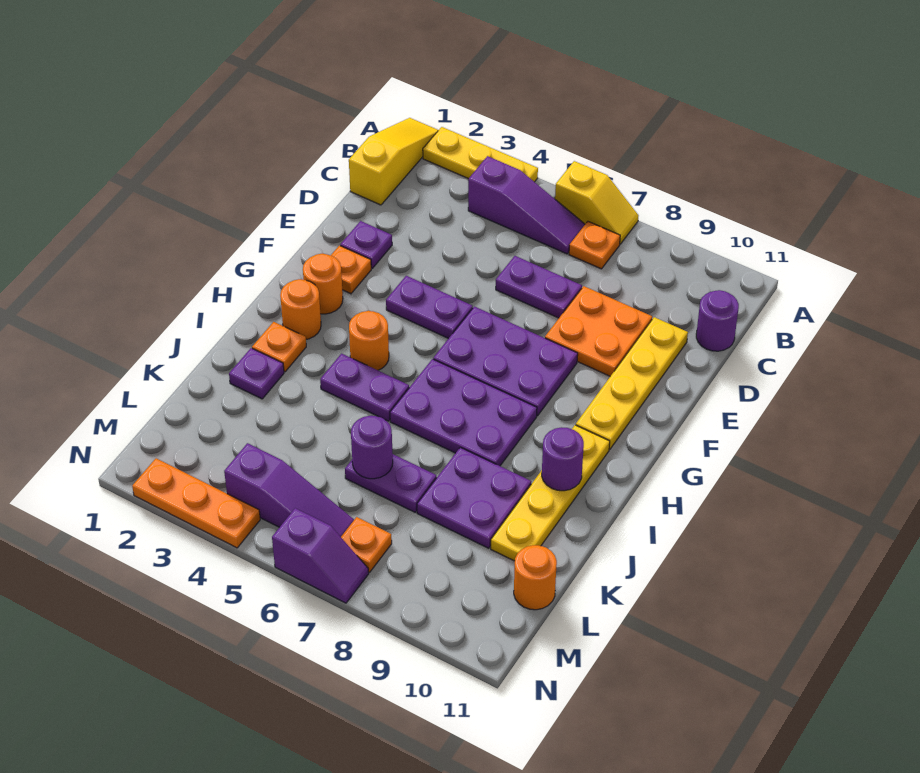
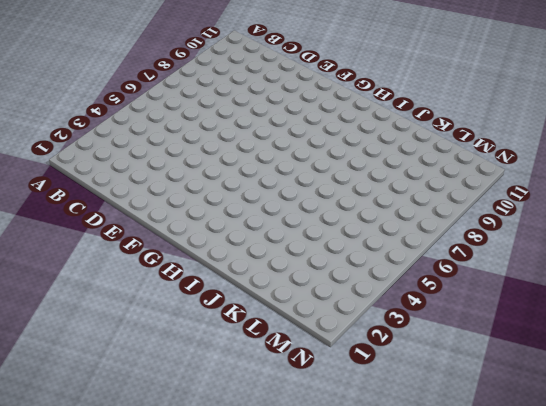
none -> yellow slope A1:C1 level 1 top C
none -> yellow plate A2:A4 level 1
none -> yellow slope A6:A7 level 1 top 6
none -> purple slope B4:B6 level 1 top 4

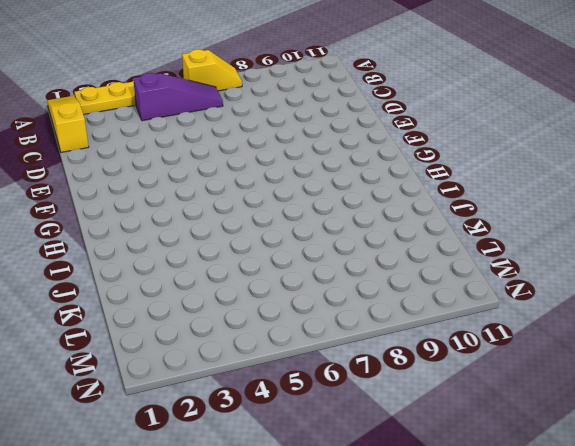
none -> orange plate B7 level 1
none -> purple round brick C11 level 1
none -> purple plate D6:D7 level 1
none -> orange plate D8:E9 level 1

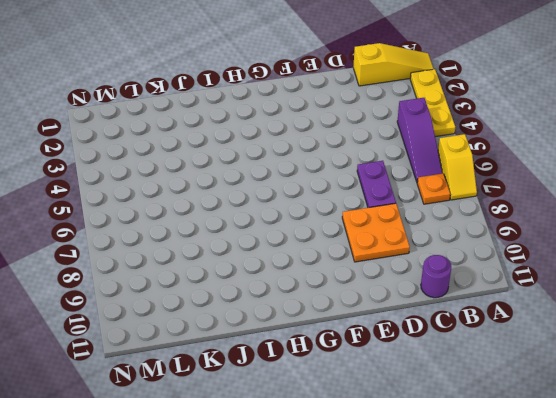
none -> yellow plate D10:G10 level 1
none -> purple plate E2 level 1
none -> orange plate F2 level 1
none -> purple plate F4:F5 level 1

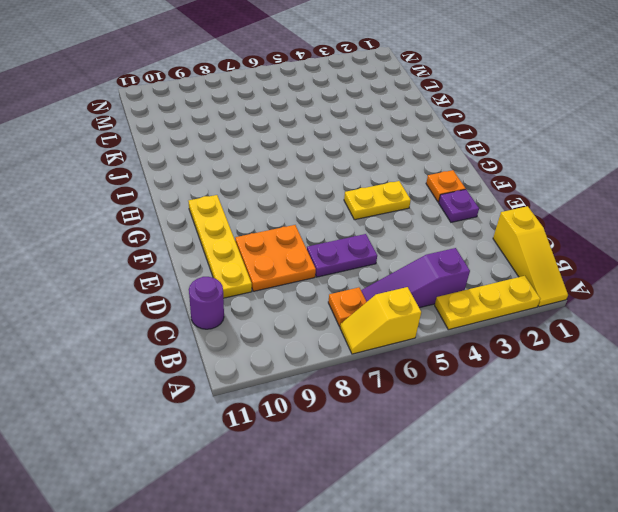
yellow plate F4:F5 level 1 -> purple plate F4:F5 level 1
none -> purple plate F6:G8 level 1
none -> orange round brick G2 level 1
none -> orange round brick H2 level 1
none -> orange round brick H4 level 1

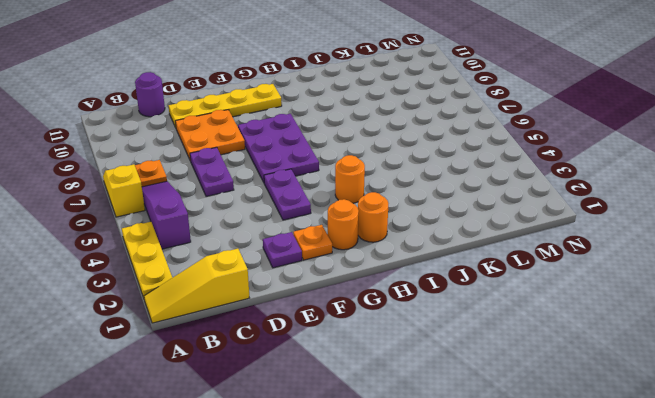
none -> purple plate H6:I8 level 1
none -> yellow plate H10:K10 level 1
none -> orange plate I2 level 1
none -> purple plate I4:I5 level 1

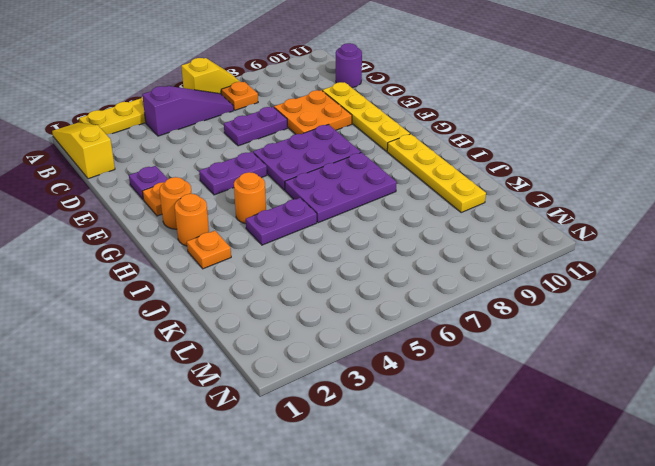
none -> purple plate J2 level 1
none -> purple plate J8:K9 level 1
none -> purple plate K6:K7 level 1
none -> orange round brick L11 level 1

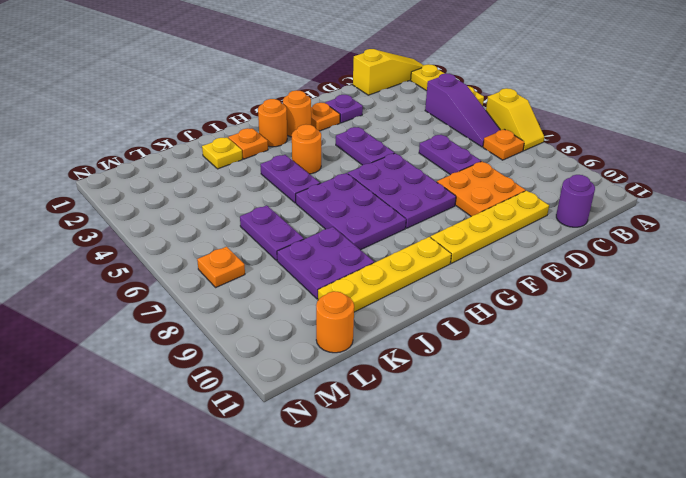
yellow plate J2 level 1 -> purple plate J2 level 1
none -> purple slope M4:M6 level 1 top 4
none -> orange plate N2:N4 level 1
none -> purple slope N6:N7 level 1 top 6
none -> purple round brick I10 level 2

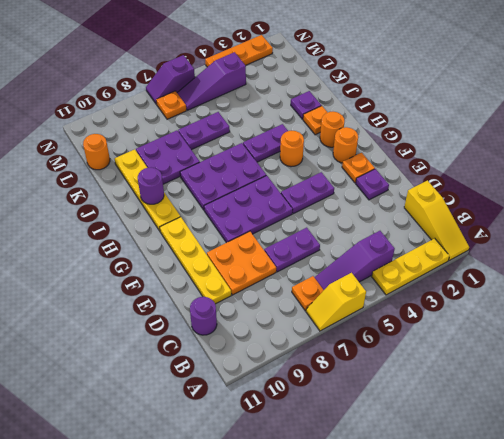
none -> purple round brick K6 level 2

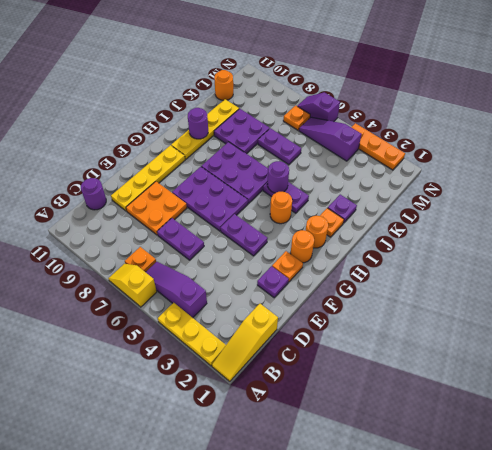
purple round brick I5 level 2 -> purple round brick K6 level 2

